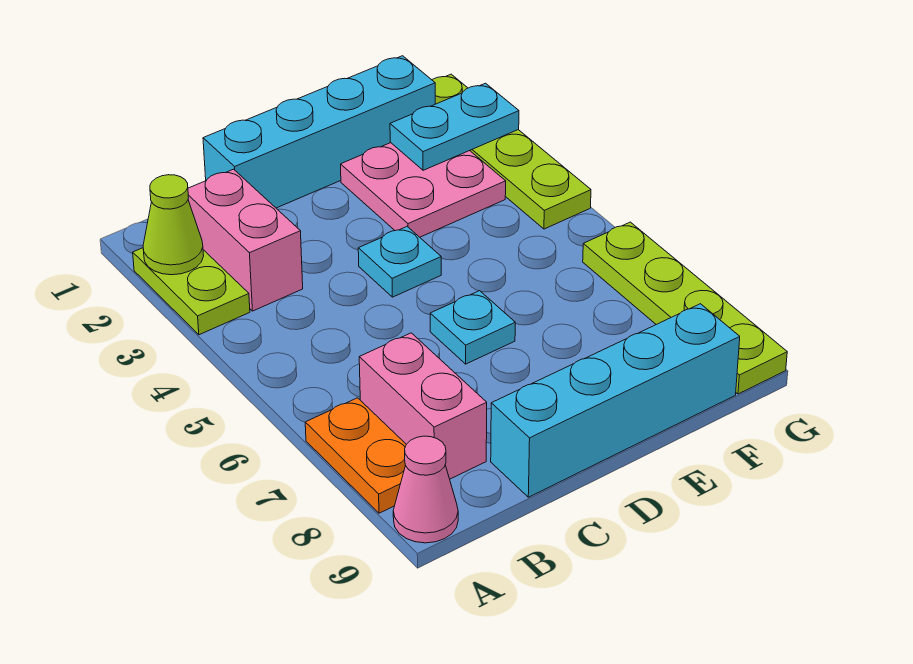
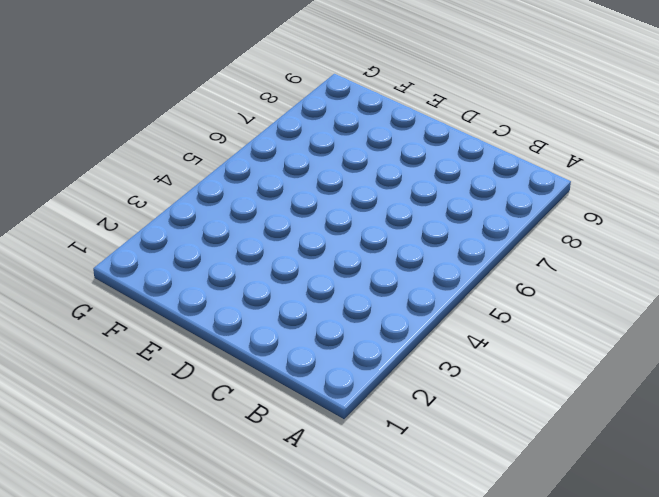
none -> lime plate A2:A3 level 1
none -> orange plate A7:A8 level 1
none -> pink cone A9 level 1

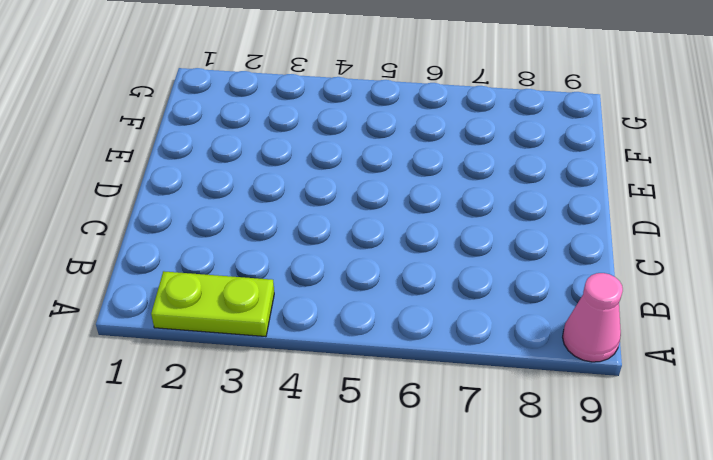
none -> orange plate A7:A8 level 1
none -> pink brick B2:B3 level 1
none -> pink brick B7:B8 level 1

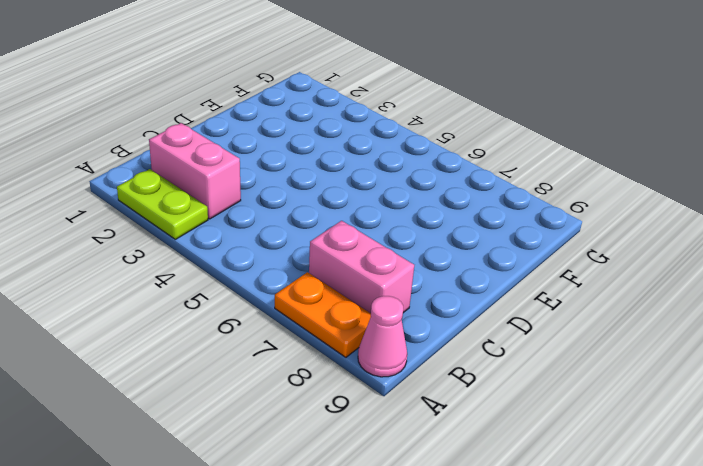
none -> cyan brick C1:F1 level 1
none -> cyan brick C9:F9 level 1
none -> cyan plate D4 level 1

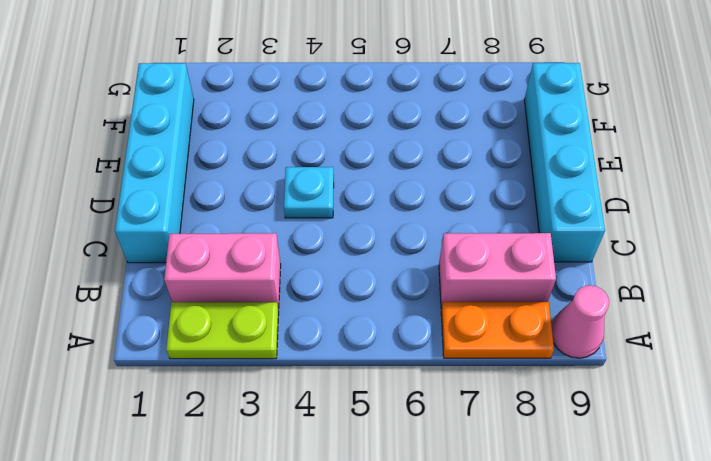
none -> cyan plate D6 level 1
none -> pink plate E2:F3 level 1
none -> lime plate G1:G4 level 1

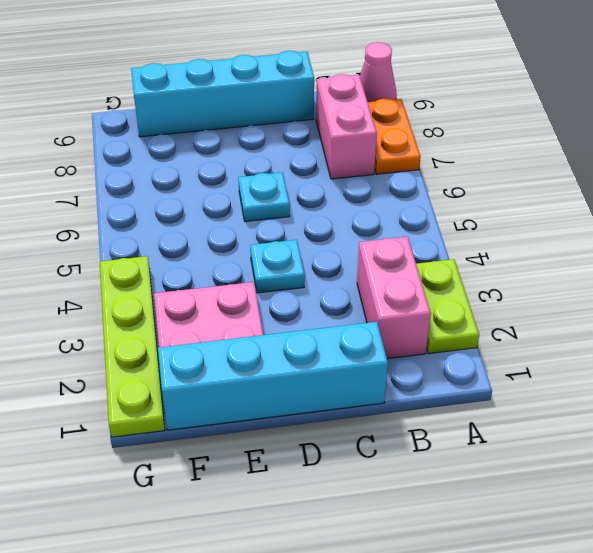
none -> lime plate G6:G9 level 1
none -> lime cone A2 level 2
none -> cyan plate F2:G2 level 2

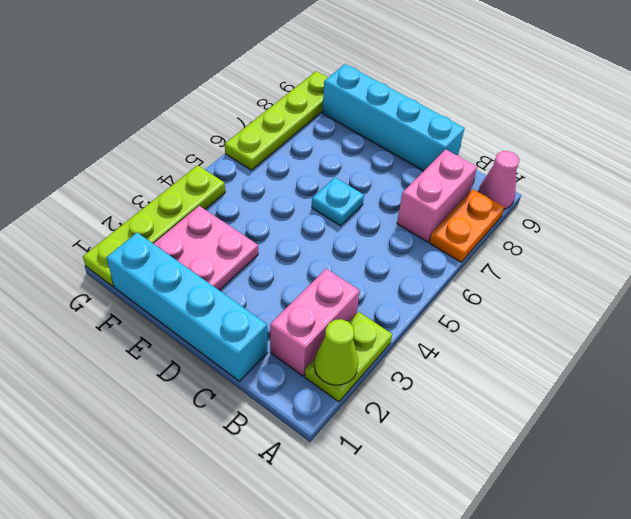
none -> cyan plate D4 level 1
none -> cyan plate F2:G2 level 2

